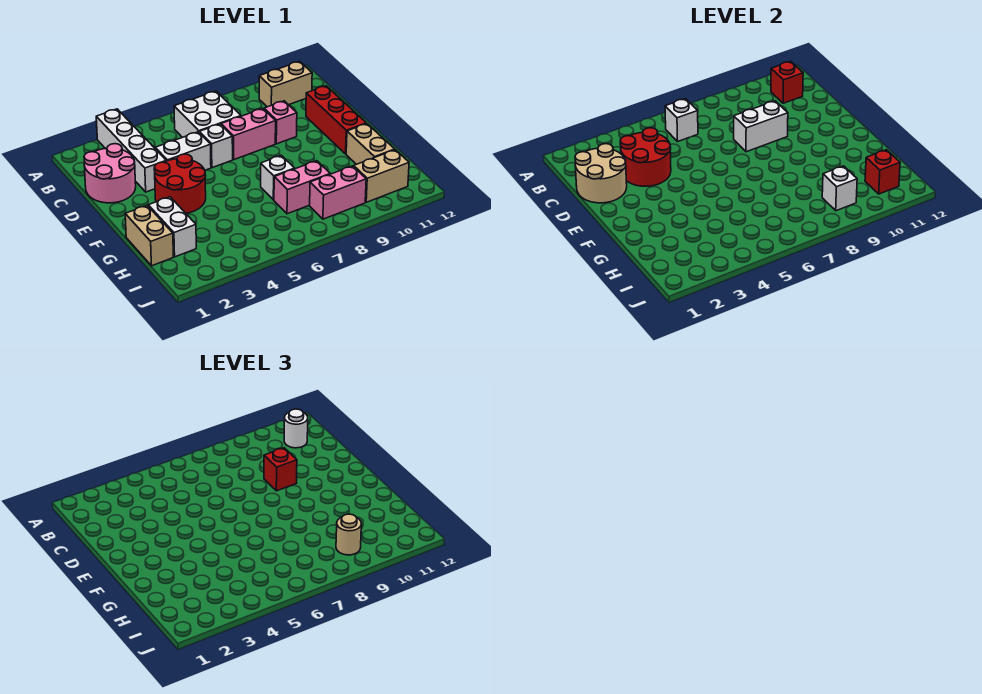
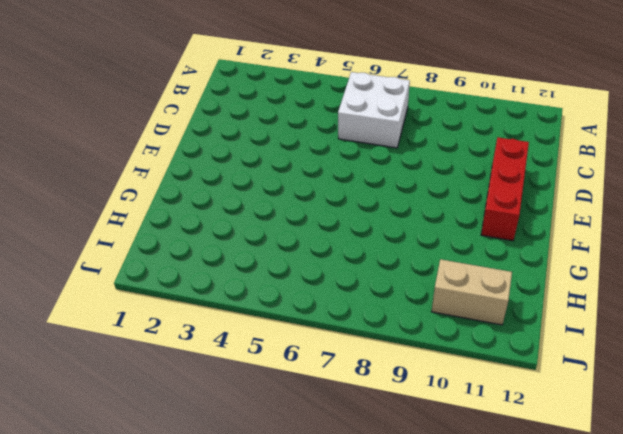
none -> white brick A3:D3 level 1
none -> tan brick B10:B11 level 1
none -> pink round brick C1:D2 level 1

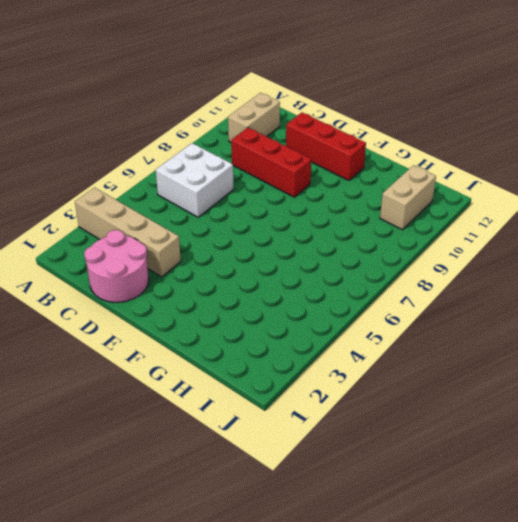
tan brick A3:D3 level 1 -> white brick A3:D3 level 1
red brick C9:E9 level 1 -> pink brick D9 level 1
none -> white brick D4:D5 level 1
none -> white brick D6 level 1
none -> pink brick D7:D8 level 1

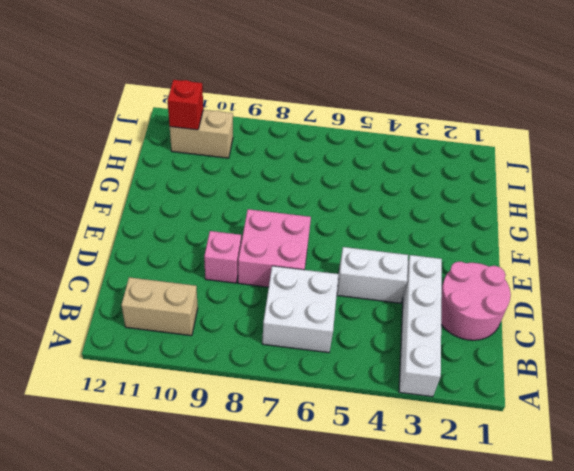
pink brick D7:E8 level 1 -> pink brick D7:D8 level 1
none -> white brick D6 level 1
none -> red brick D11:F11 level 1
none -> red round brick E3:F4 level 1

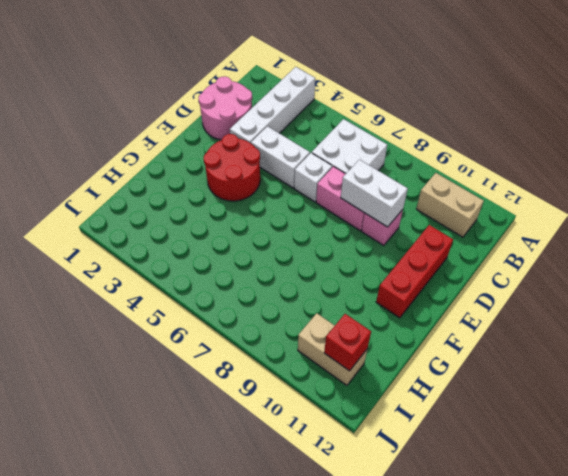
none -> tan brick G1:H1 level 1
none -> white brick G2:H2 level 1
none -> white brick G7 level 1

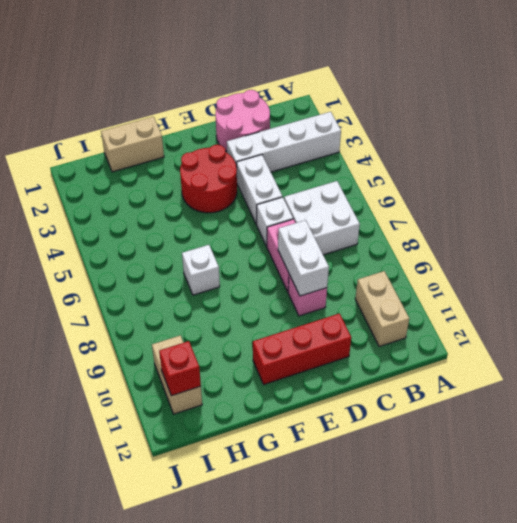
none -> white brick G2:H2 level 1
none -> tan brick G11:H11 level 1
none -> pink brick H7:H8 level 1

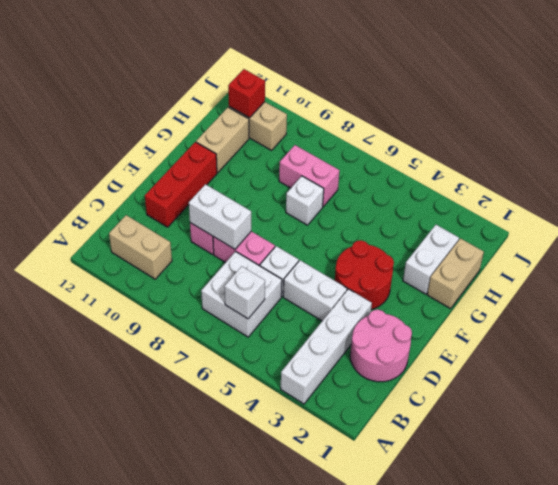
none -> pink brick I8:I9 level 1
none -> red brick B11 level 2
none -> tan round brick C1:D2 level 2

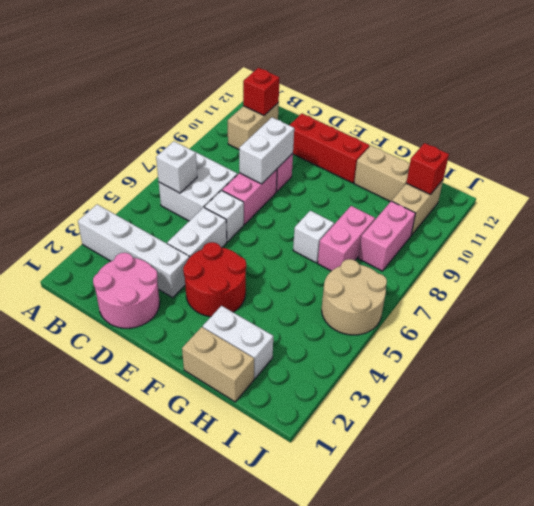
tan round brick I5:J6 level 1 -> tan round brick C1:D2 level 2
none -> red round brick C3:D4 level 2
none -> white brick I9 level 2
none -> white round brick B11 level 3

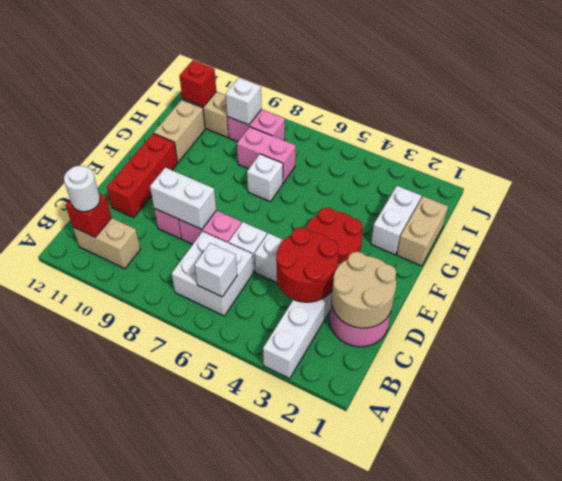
none -> red brick D9 level 3
none -> tan round brick I9 level 3

